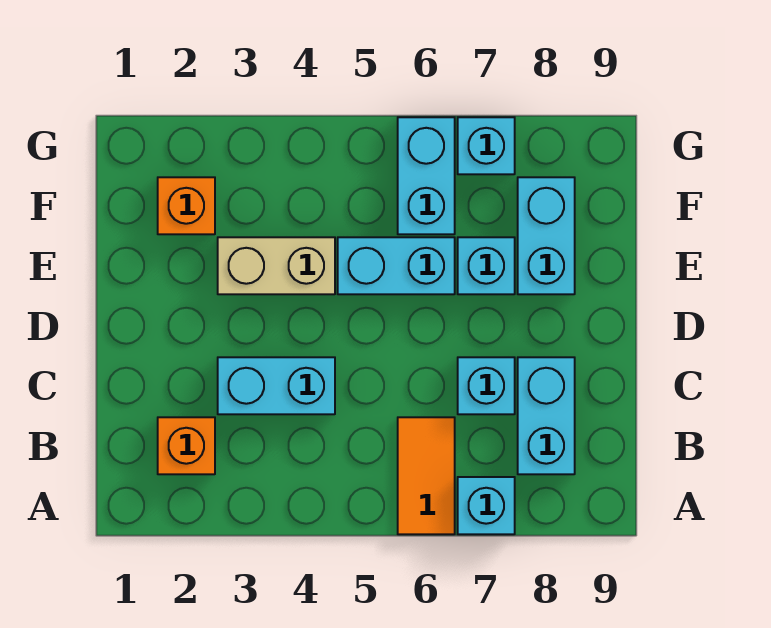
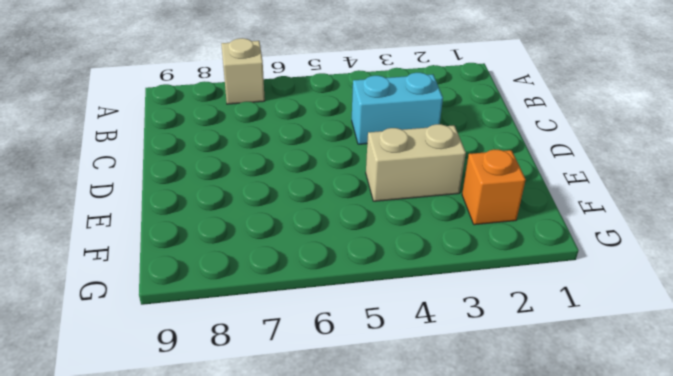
tan brick A7 level 1 -> cyan brick A7 level 1
none -> orange tile A6:B6 level 1
none -> orange brick B2 level 1
none -> cyan brick B8:C8 level 1

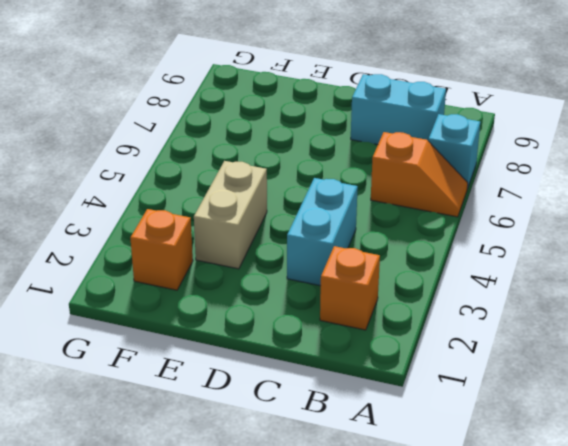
orange slope A6:B6 level 1 top B -> orange tile A6:B6 level 1
none -> cyan brick C7 level 1
none -> cyan brick E5:E6 level 1
none -> cyan brick E7 level 1

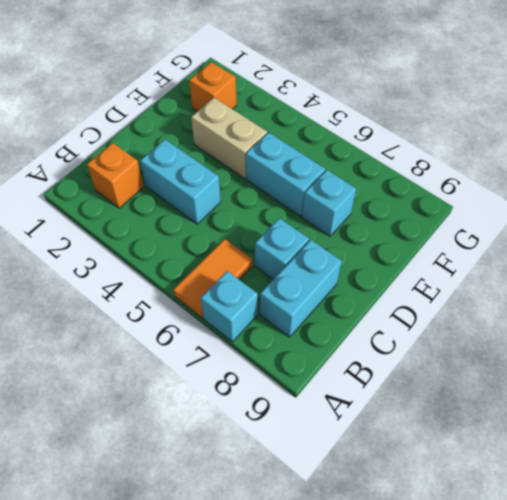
none -> cyan brick E8:F8 level 1
none -> cyan brick F6:G6 level 1
none -> cyan brick G7 level 1

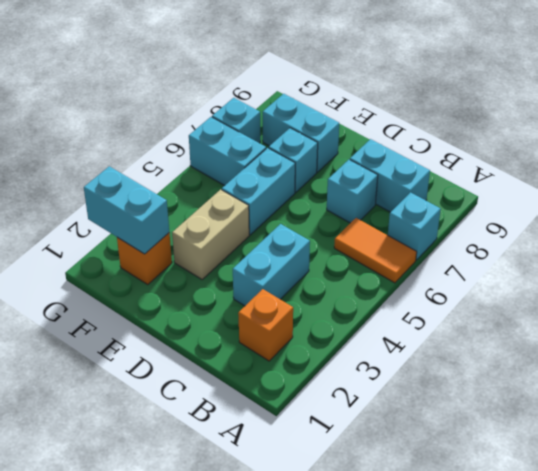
cyan brick F2:G2 level 2 -> none

